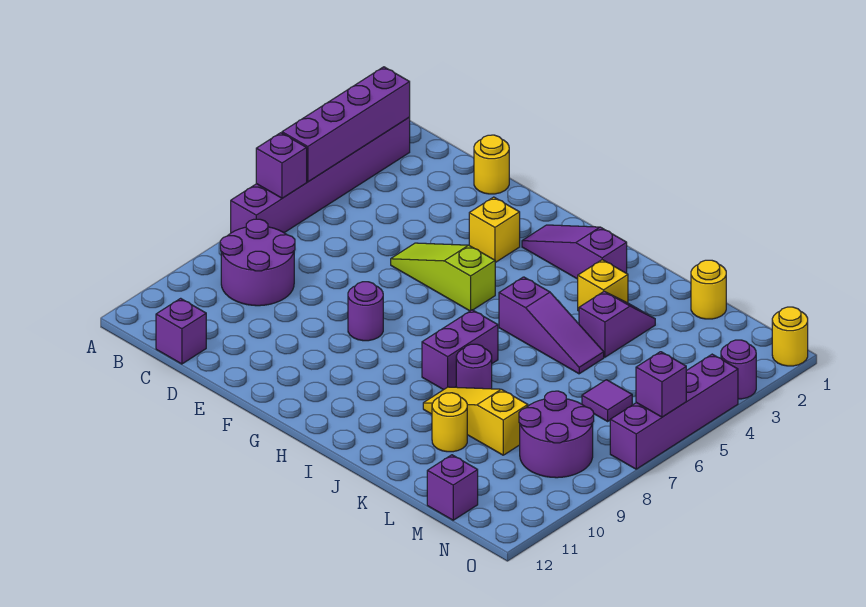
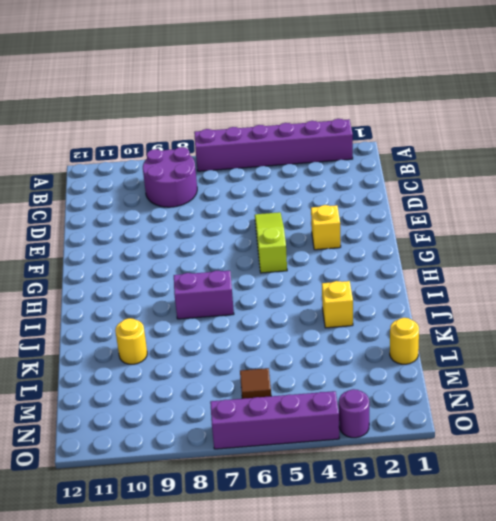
brown tile M6 level 1 -> purple tile M6 level 1
none -> purple brick C12 level 1
none -> yellow round brick D1 level 1
none -> purple round brick F8 level 1

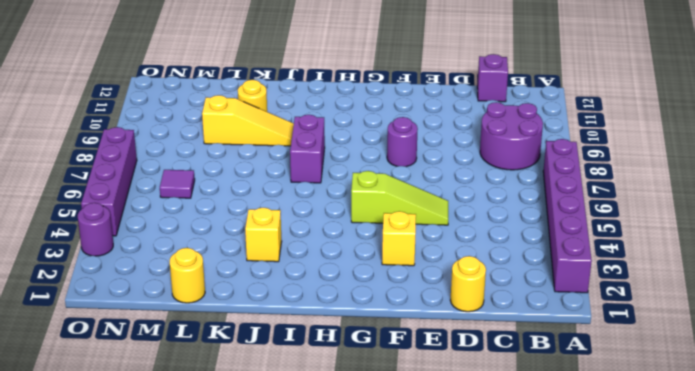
none -> purple slope G2:I2 level 1 top I
none -> purple slope I5:K5 level 1 top I
none -> purple round brick J8 level 1

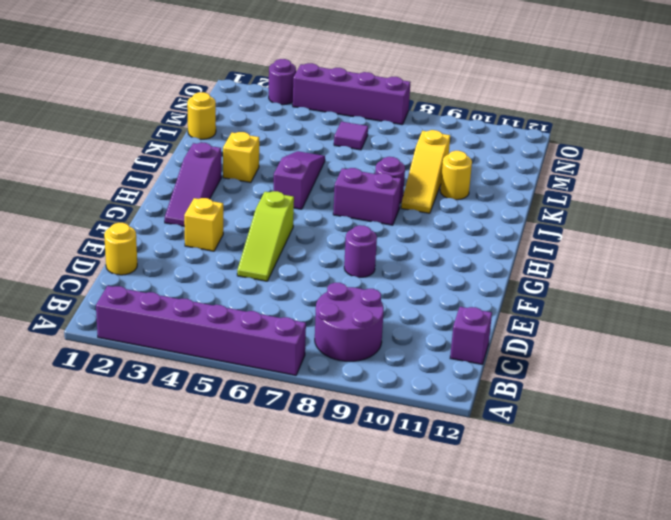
none -> purple slope K3:K4 level 1 top 4
none -> purple round brick M8:N9 level 1
none -> purple brick M12 level 1

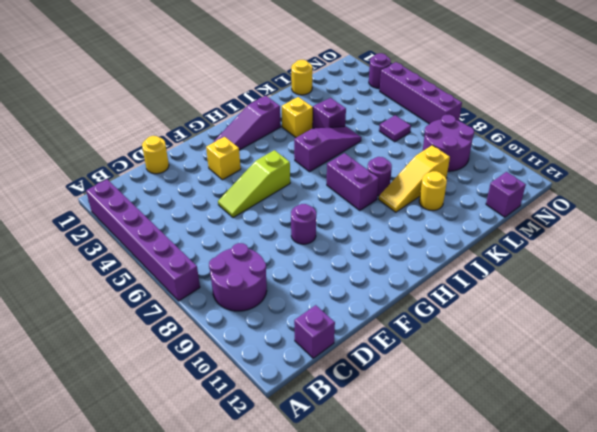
none -> yellow round brick O1 level 1
none -> purple brick A2:A5 level 2
none -> purple brick A6 level 2

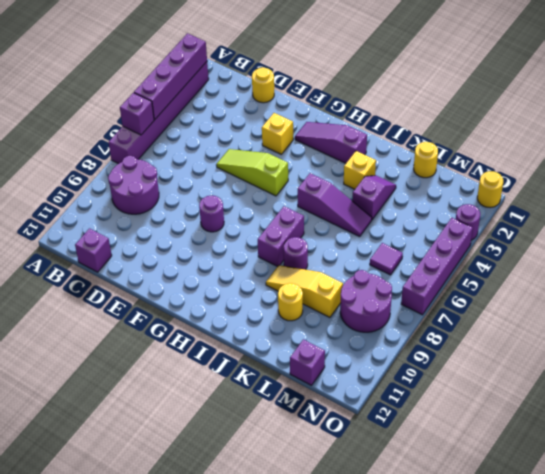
none -> purple brick O6 level 2

